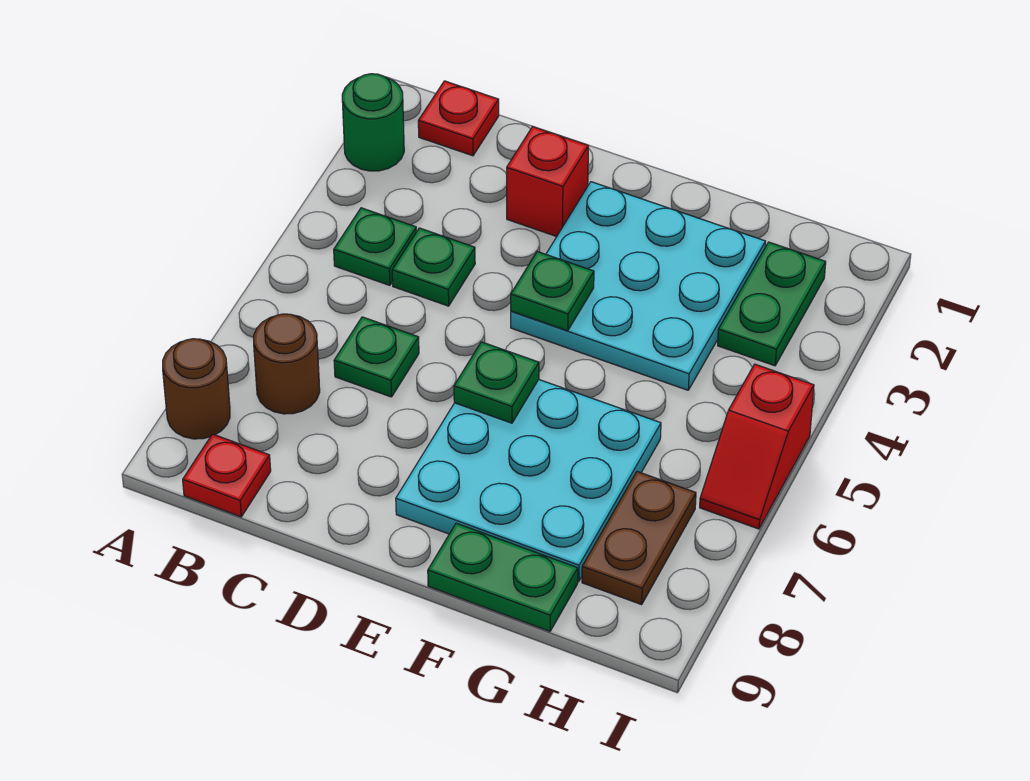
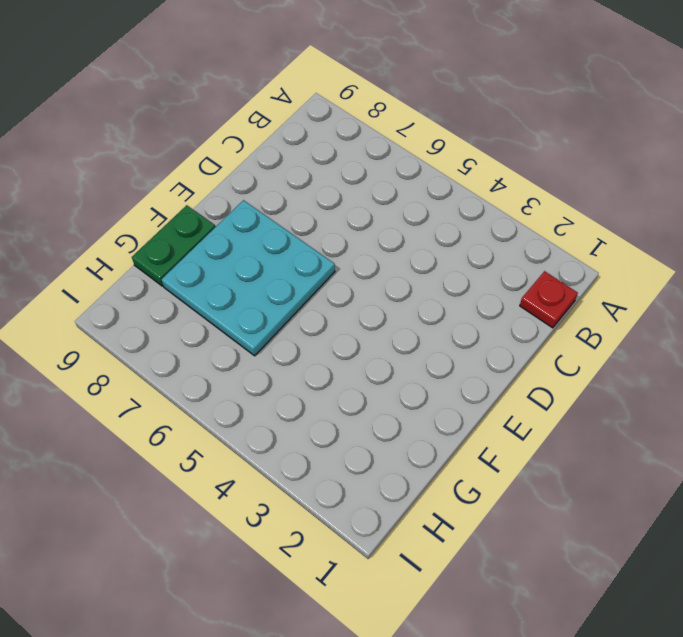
none -> green round brick A2 level 1
none -> brown round brick A8 level 1
none -> green plate B4 level 1

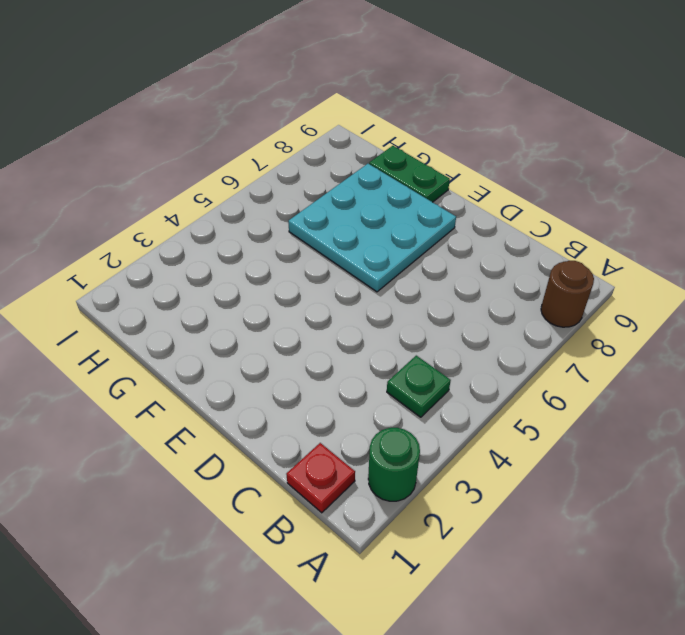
none -> brown round brick B7 level 1
none -> red plate B9 level 1
none -> green plate C4 level 1

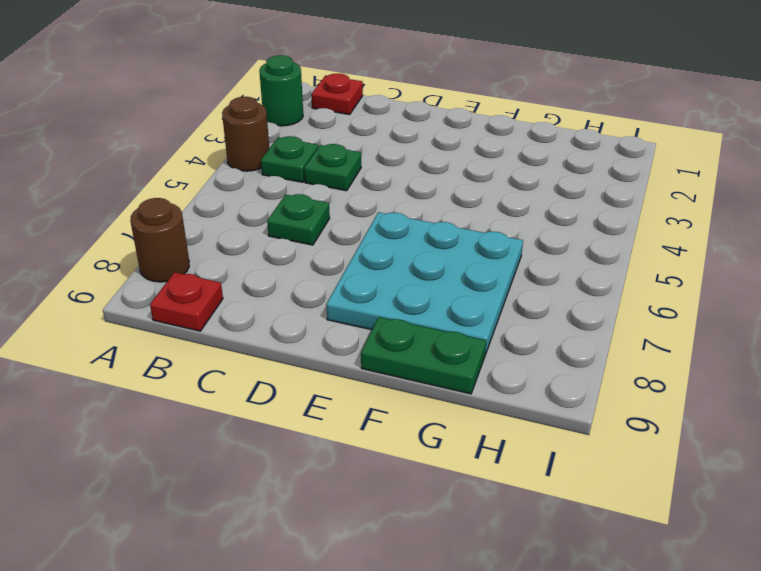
brown round brick A4 level 1 -> brown round brick B7 level 1
none -> red brick D2 level 1
none -> cyan plate E2:G4 level 1
none -> green plate H2:H3 level 1

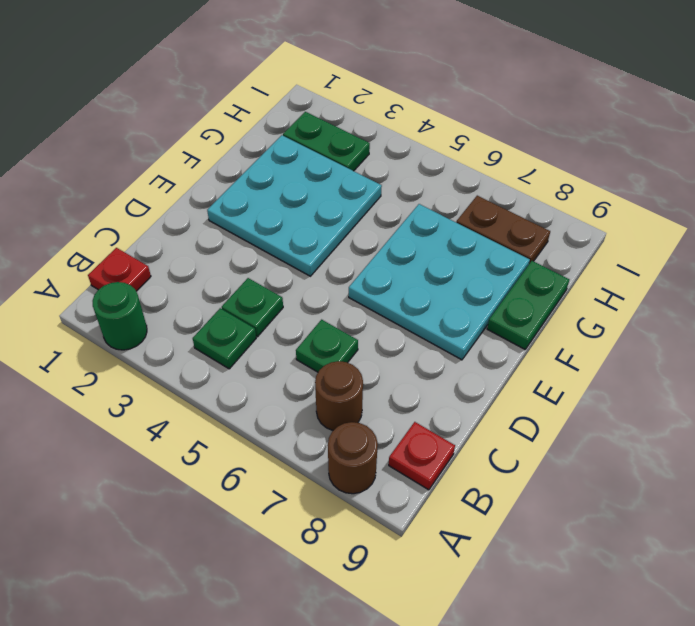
none -> red brick D2 level 1
none -> red slope I5:I6 level 1 top 5
none -> green plate E4 level 2

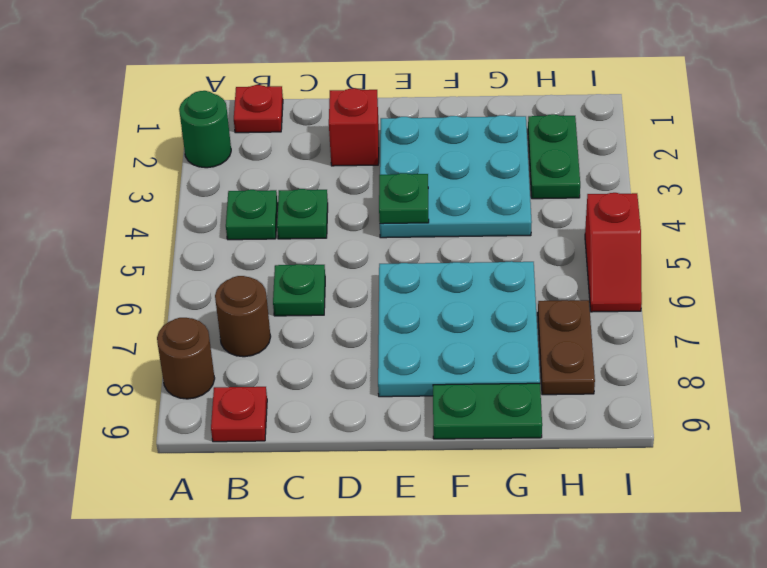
none -> green plate E6 level 2

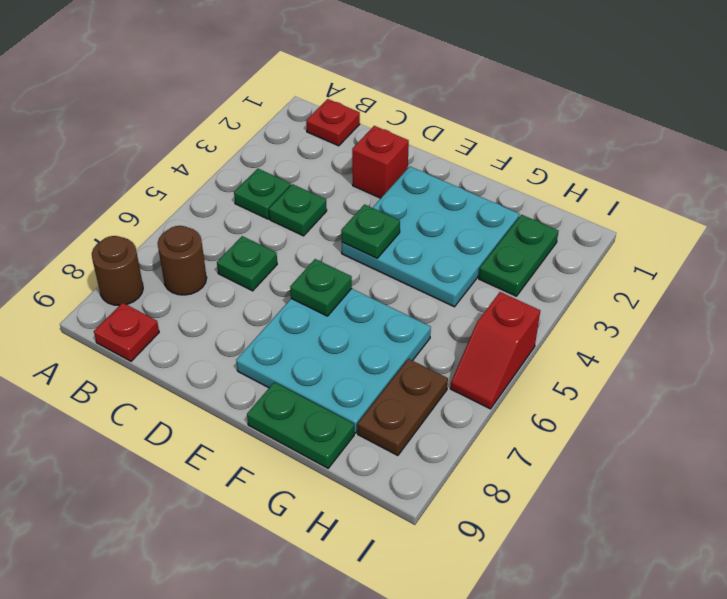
none -> green round brick A2 level 1

